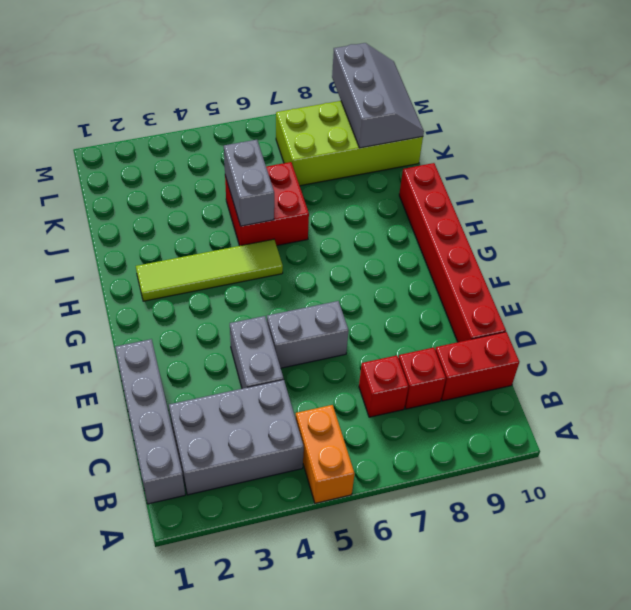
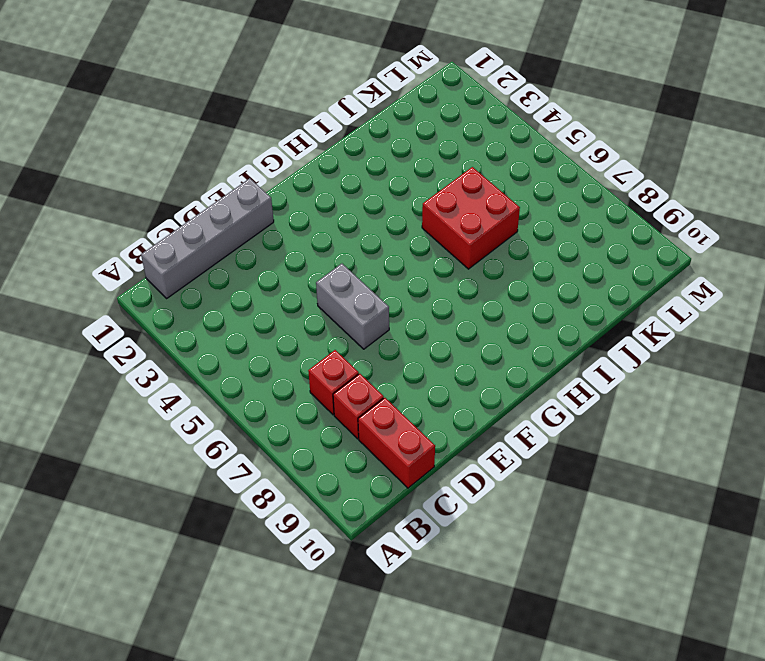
none -> orange brick A5:B5 level 1
none -> grey brick B2:C4 level 1
none -> grey brick D4:E4 level 1

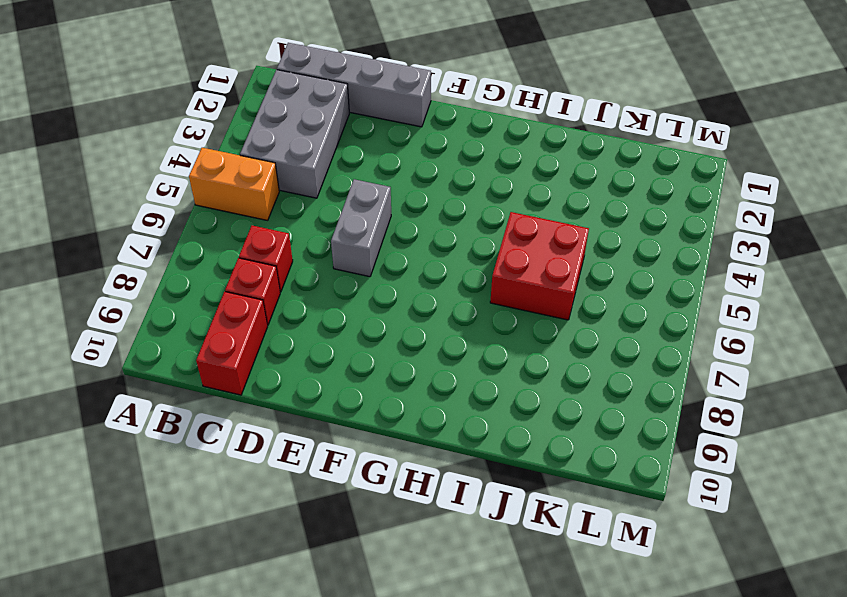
none -> grey brick D4:E4 level 1
none -> red brick D10:I10 level 1
none -> lime tile H2:H5 level 1

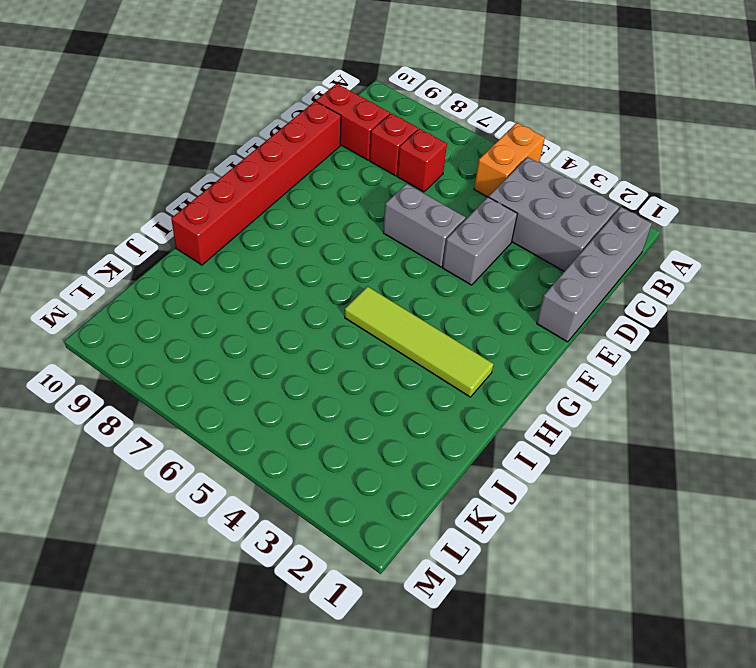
none -> red brick I5:J6 level 1
none -> lime brick K7:L10 level 1
none -> grey brick I5:J5 level 2

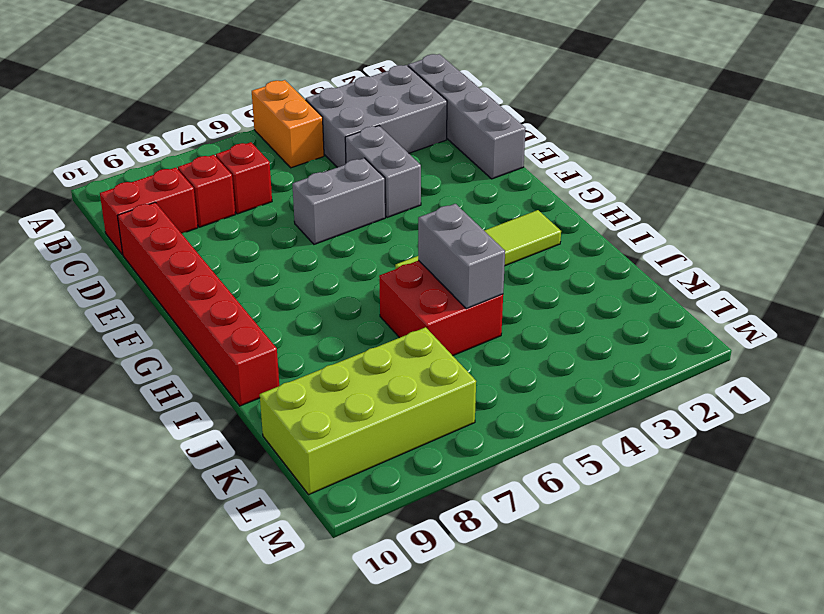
none -> grey slope K9:M10 level 2 top 9

